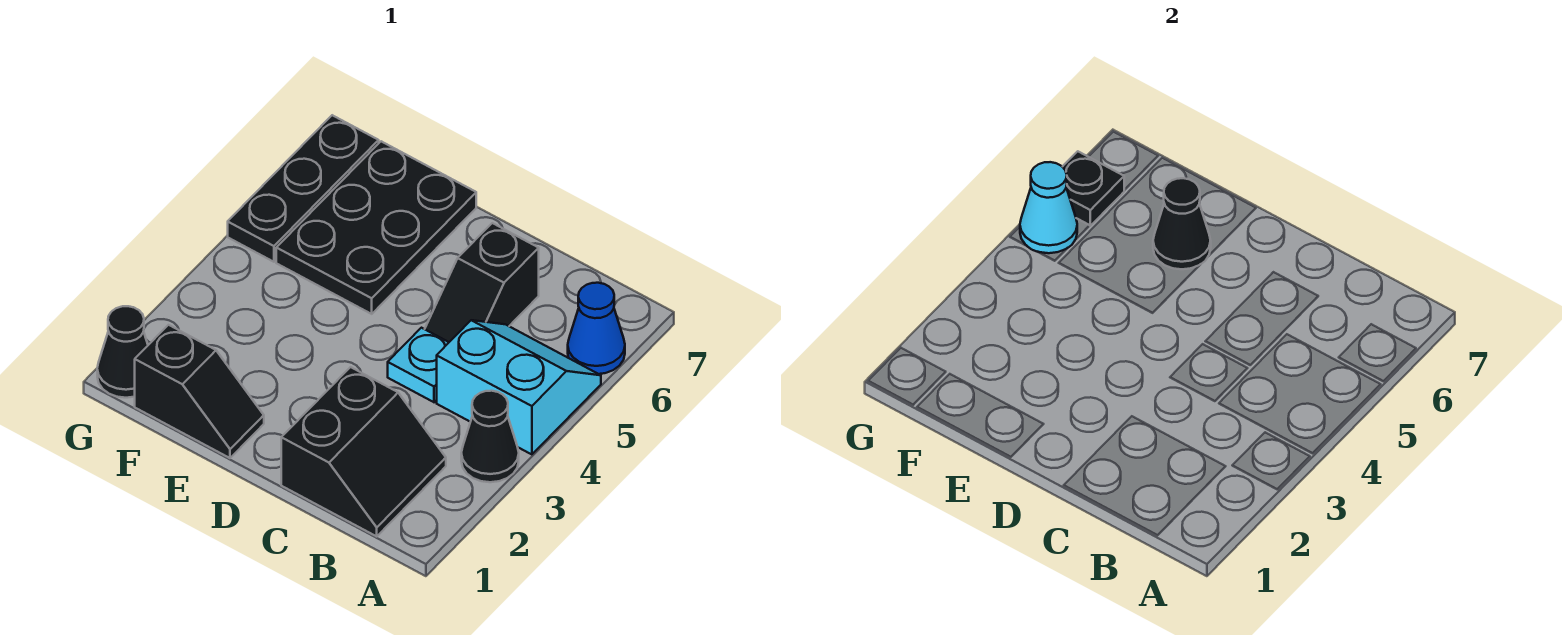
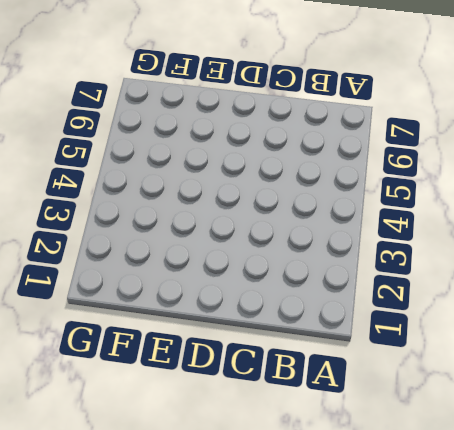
none -> black cone A3 level 1
none -> cyan slope A4:B5 level 1 top 4
none -> blue cone A6 level 1

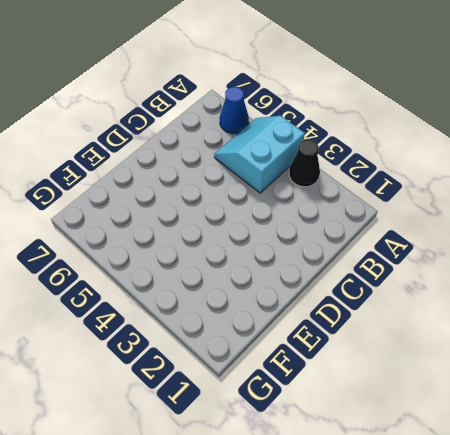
none -> black slope B1:C2 level 1 top C
none -> cyan plate C4 level 1
none -> black slope C5:C6 level 1 top 6

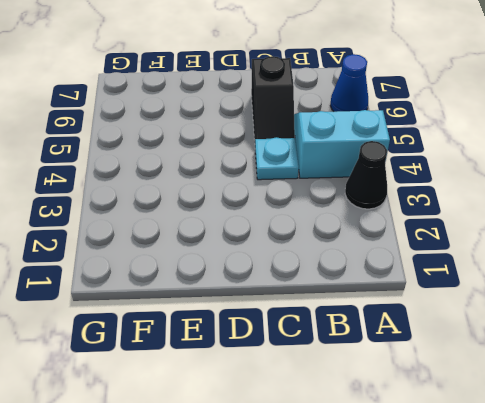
none -> black slope B1:C2 level 1 top C
none -> black slope E1:F1 level 1 top F
none -> black plate E5:F7 level 1

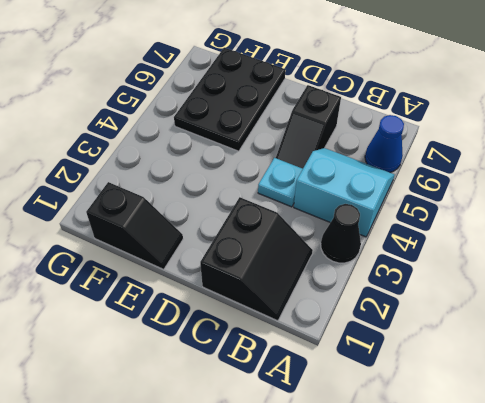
none -> black cone G1 level 1
none -> black plate G5:G7 level 1
none -> black cone E6 level 2

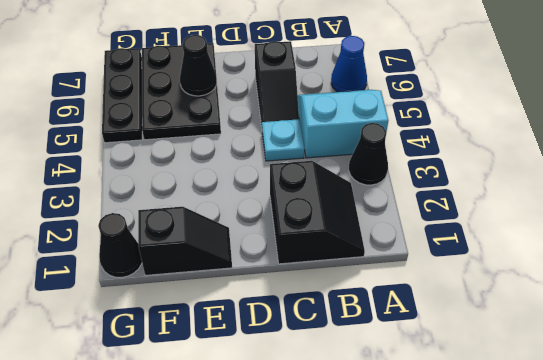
none -> cyan cone G5 level 2
none -> black plate G6 level 2

